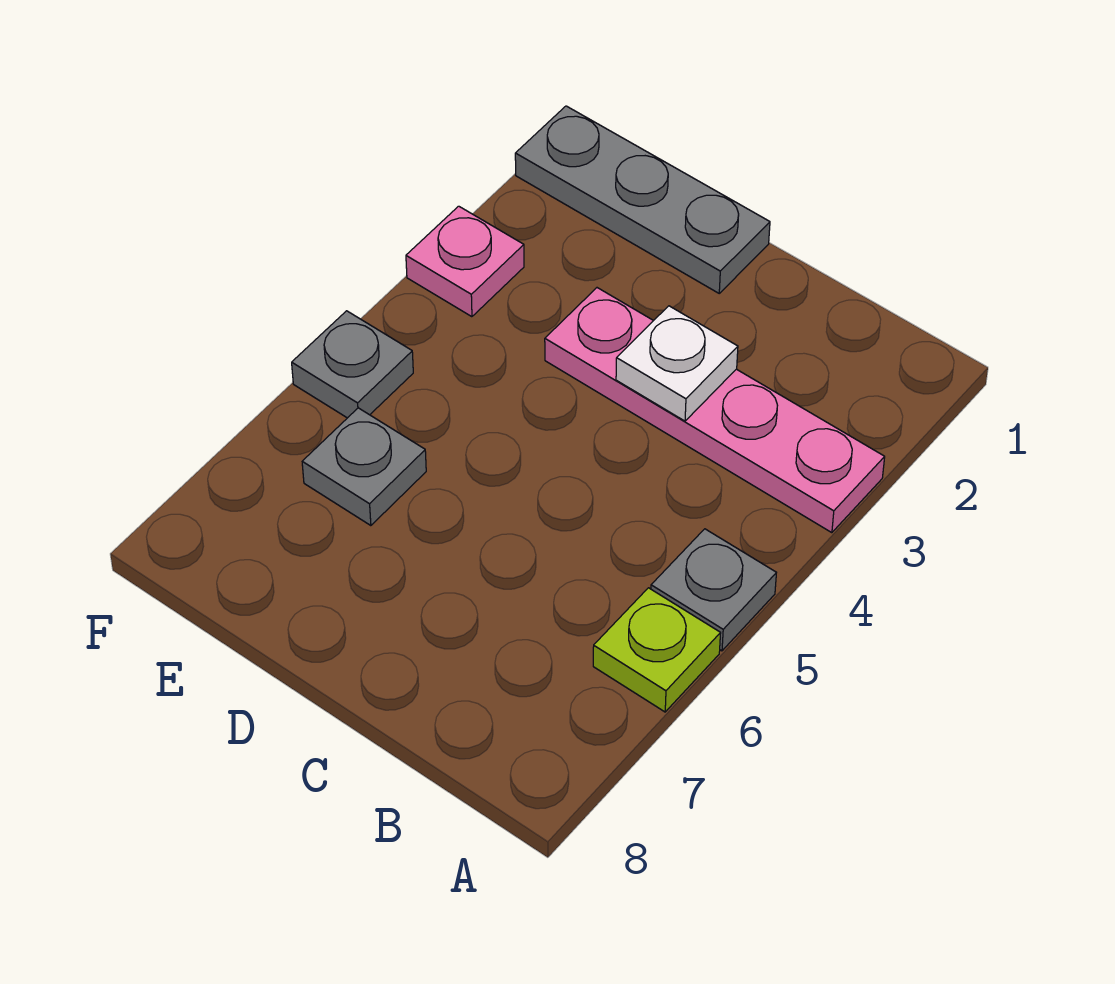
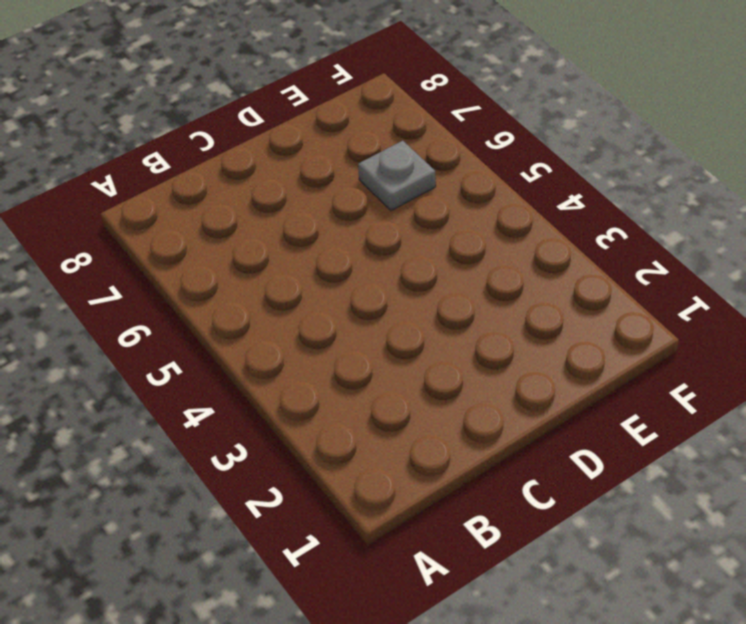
none -> pink plate A3:D3 level 1
none -> grey plate A5 level 1

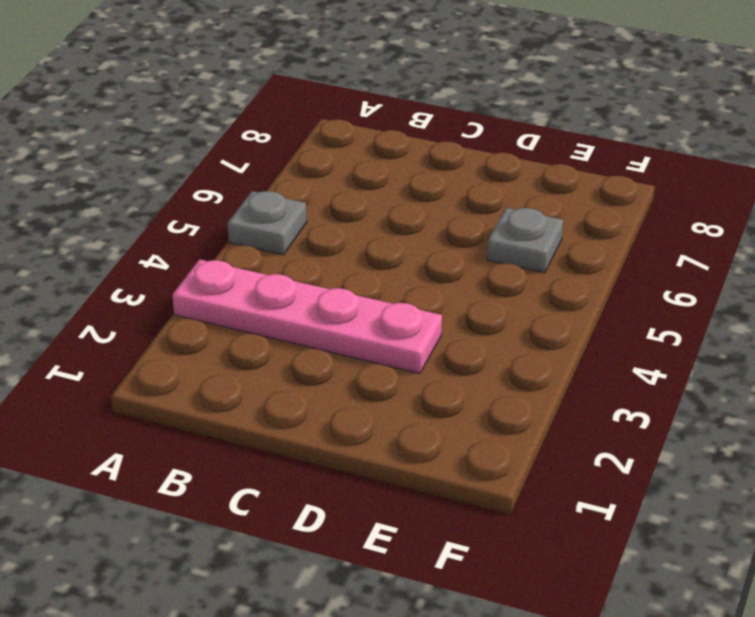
none -> lime plate A6 level 1
none -> grey plate D1:F1 level 1

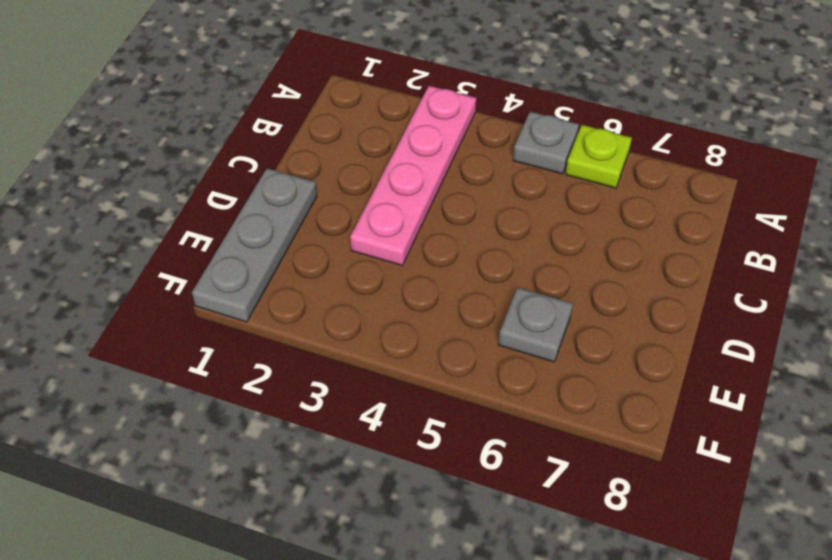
none -> pink plate F3 level 1
none -> grey plate F5 level 1

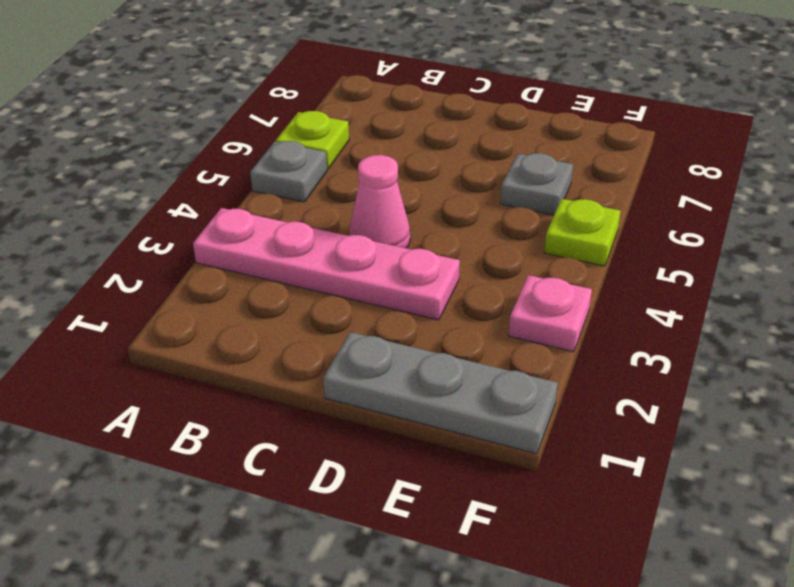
pink cone C4 level 1 -> none
lime plate F5 level 1 -> grey plate F5 level 1
none -> white plate C3 level 2

